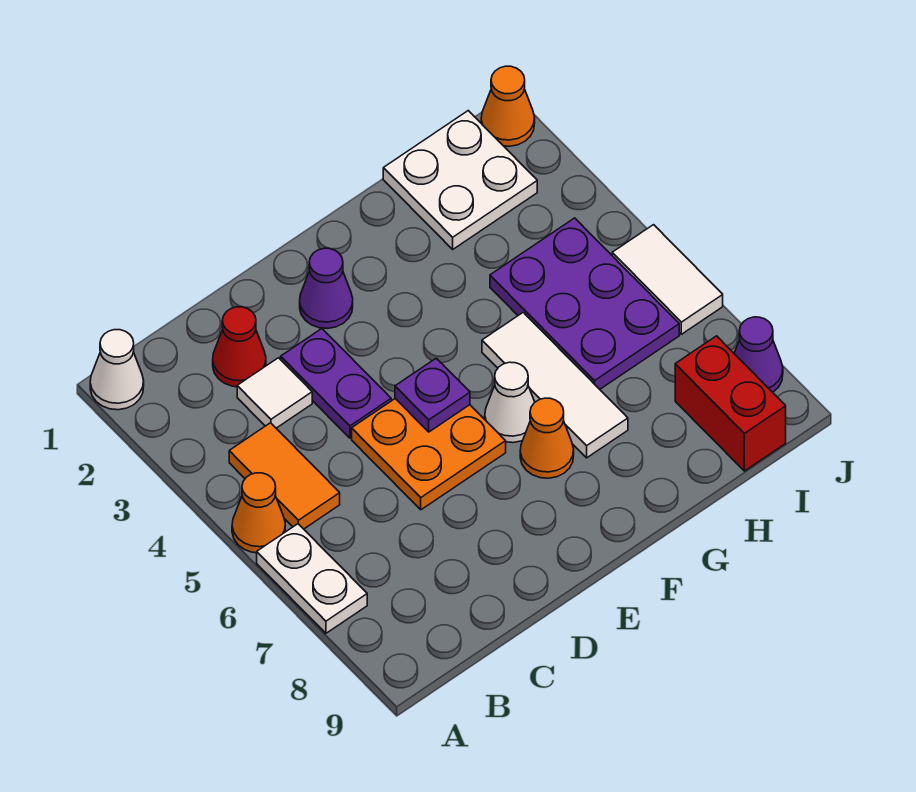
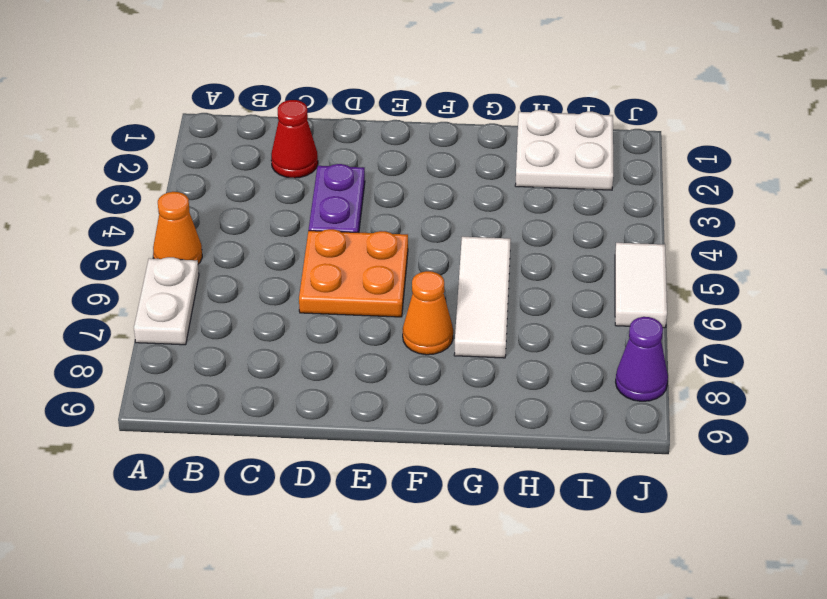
none -> white cone A1 level 1
none -> orange tile B4:B5 level 1
none -> white tile C3 level 1

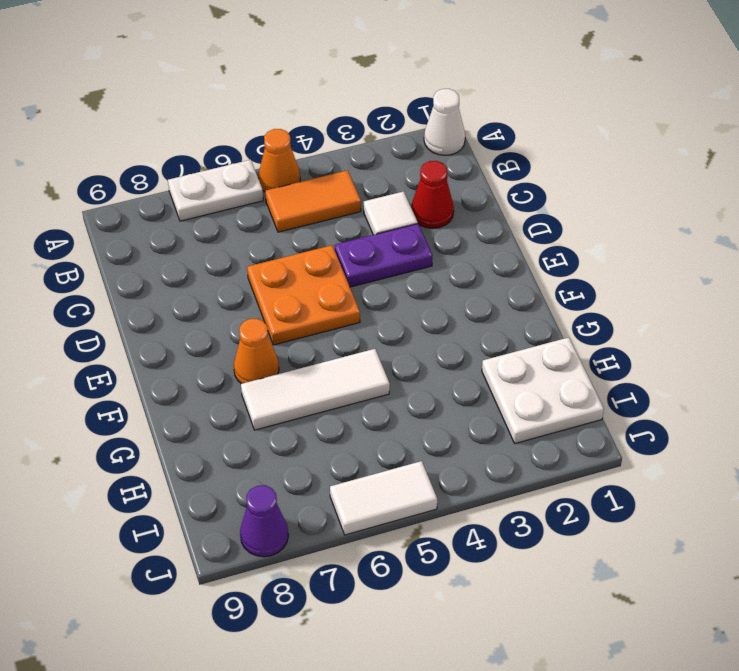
none -> purple cone E2 level 1
none -> white cone F6 level 1
none -> purple plate H4:I6 level 1

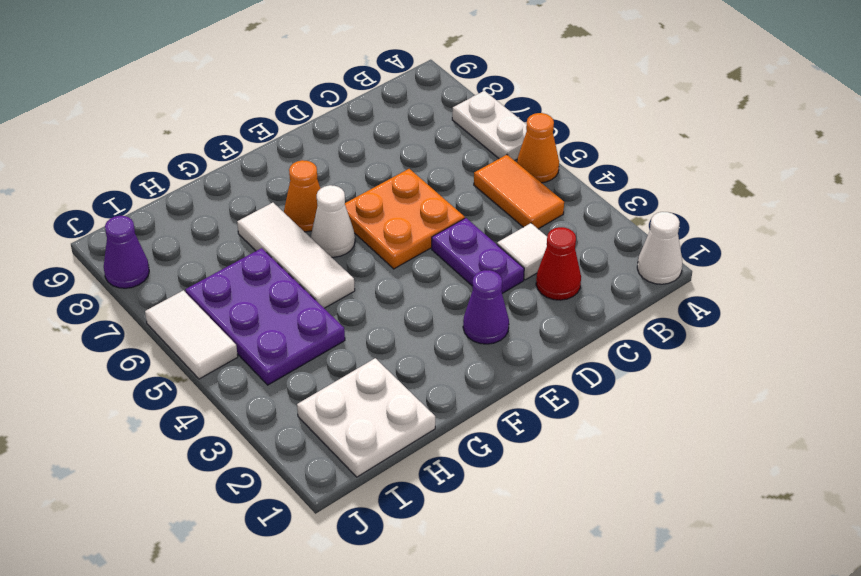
none -> red brick I8:I9 level 1
none -> orange cone J1 level 1
none -> purple plate E5 level 2

